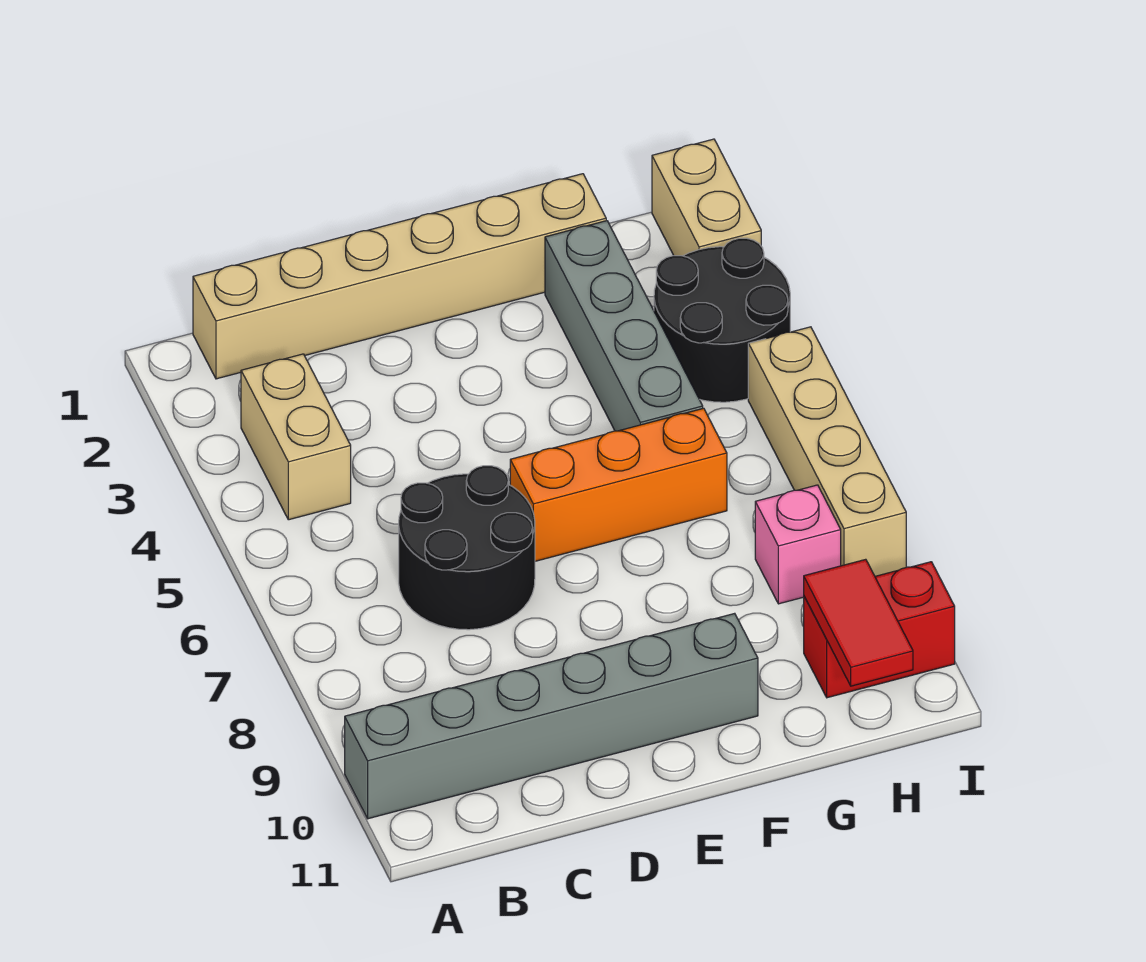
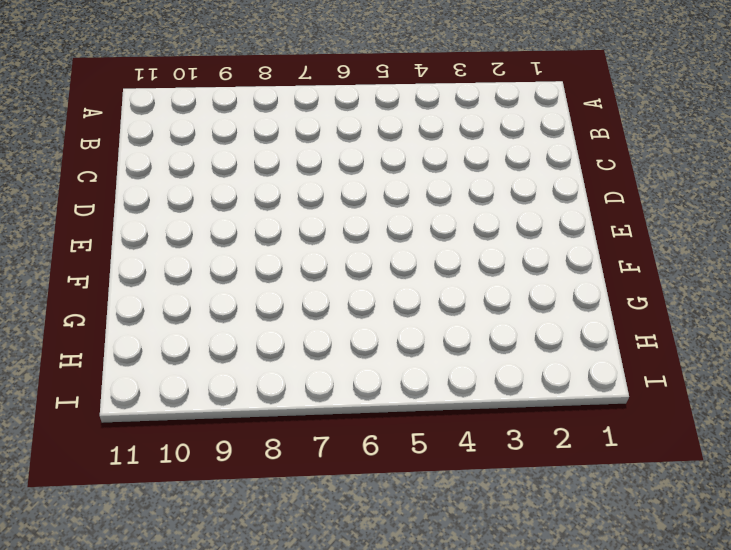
none -> grey brick A10:F10 level 1
none -> tan brick B1:G1 level 1
none -> tan brick B3:B4 level 1

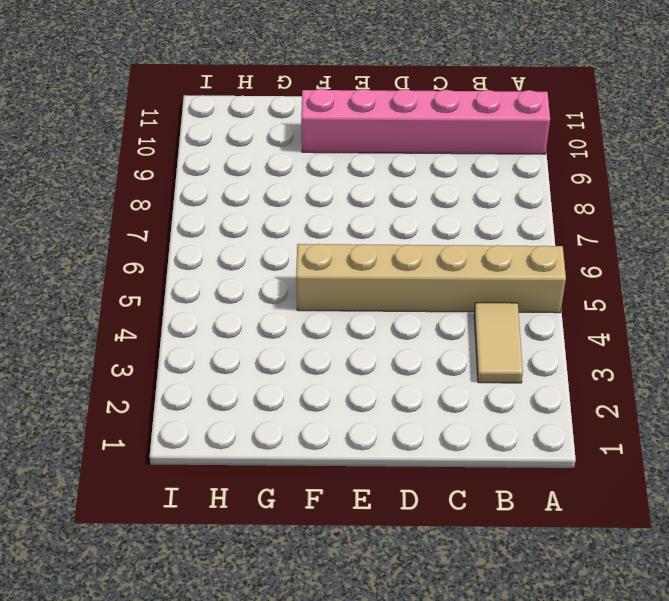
tan brick A5:F5 level 1 -> tan brick B1:G1 level 1
pink brick A10:F10 level 1 -> grey brick A10:F10 level 1
tan tile B3:B4 level 1 -> tan brick B3:B4 level 1
none -> black round brick C6:D7 level 1
none -> orange brick E6:G6 level 1
none -> grey brick G2:G5 level 1

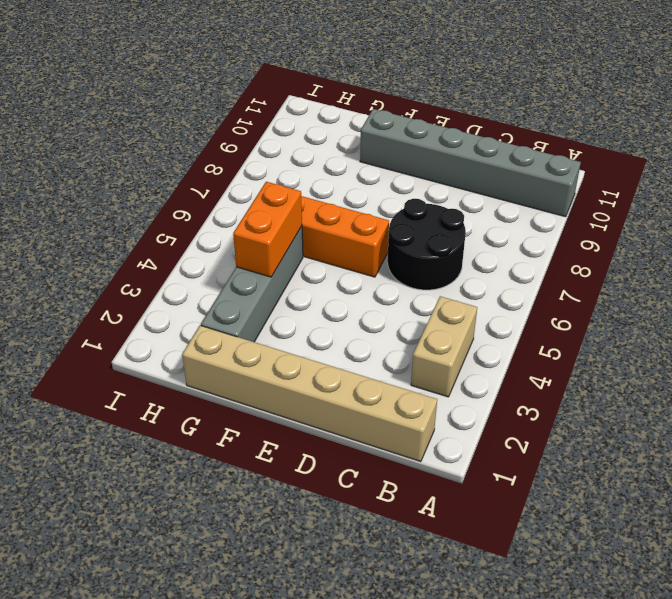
orange brick G4:G5 level 2 -> none
none -> black round brick H3:I4 level 1
none -> pink brick H8 level 1
none -> red brick H10:I10 level 1

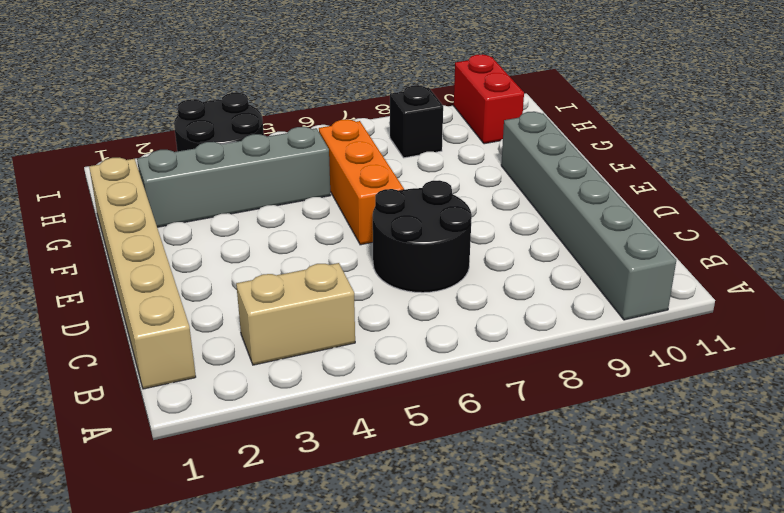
black brick H8 level 1 -> pink brick H8 level 1
none -> tan brick I1:I2 level 1
none -> tan brick I5:I8 level 1
none -> red tile H10:H11 level 2

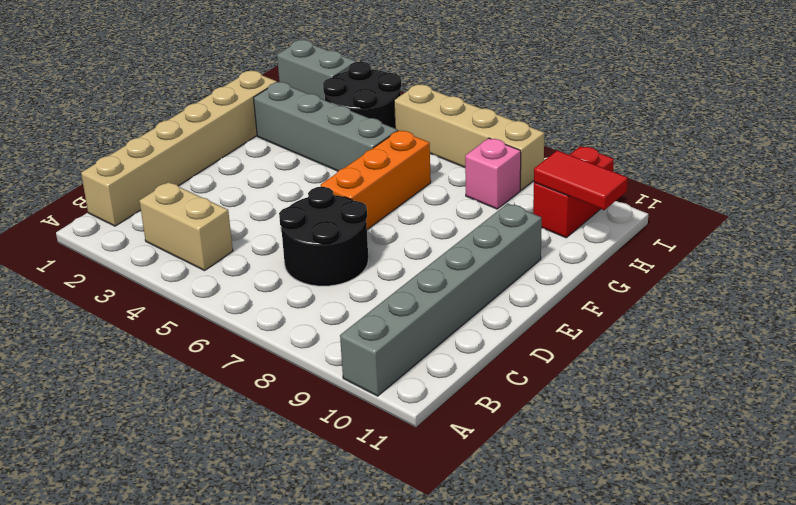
grey brick I1:I2 level 1 -> tan brick I1:I2 level 1

